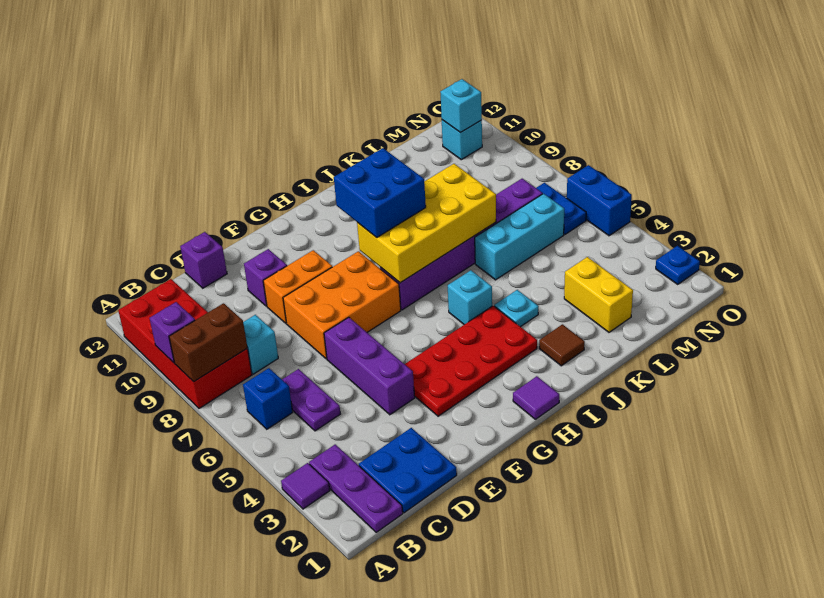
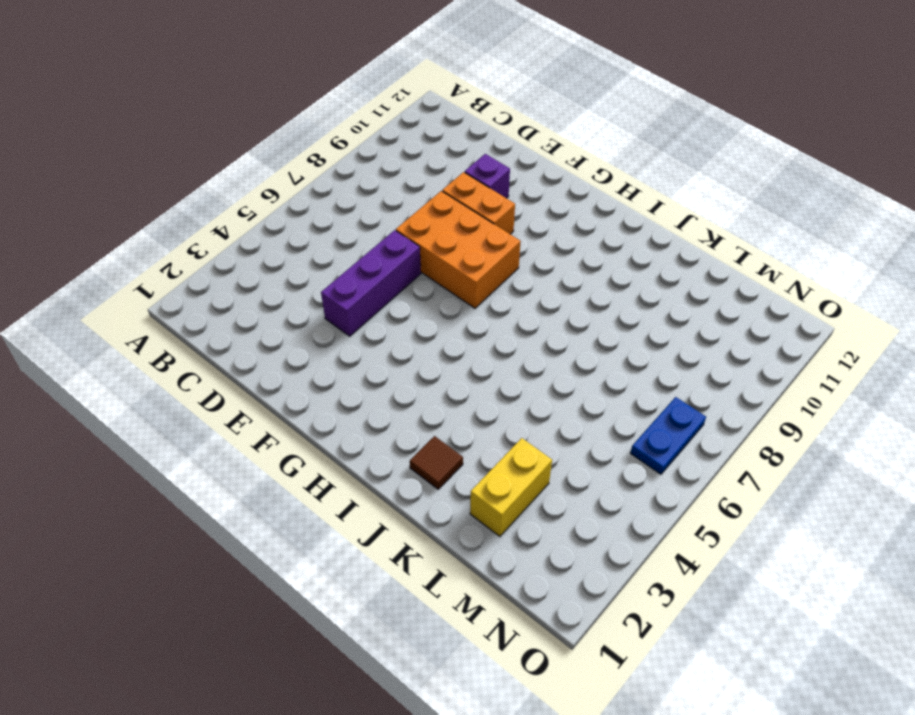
none -> purple tile A3 level 1
none -> red brick A8:B11 level 1
none -> purple plate B1:B3 level 1

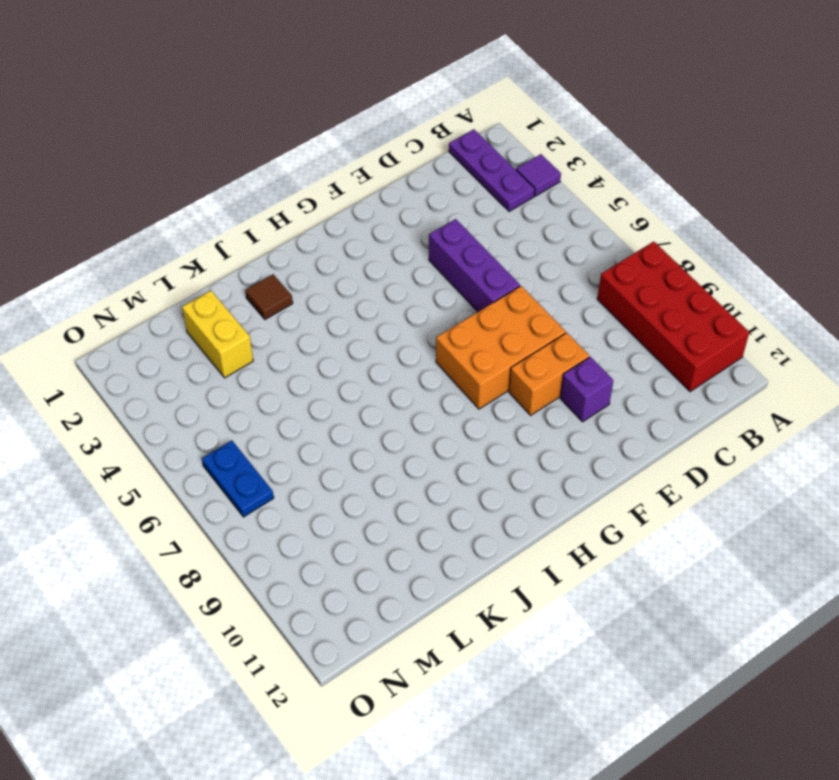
none -> blue brick B6 level 1
none -> blue plate C1:D2 level 1
none -> purple plate C5:C6 level 1

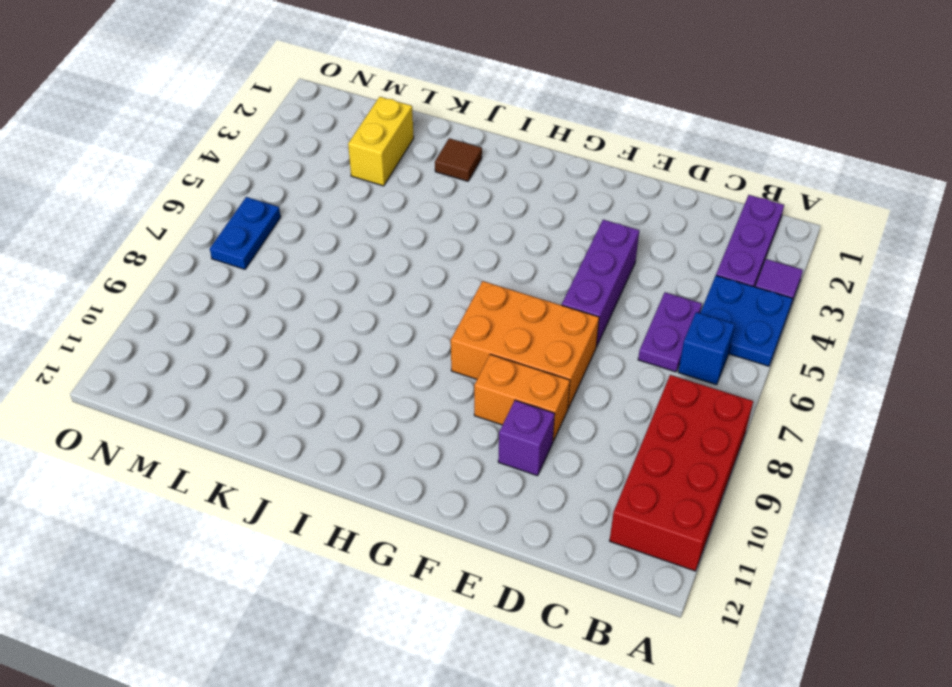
blue plate A4:B5 level 1 -> blue plate C1:D2 level 1
none -> cyan brick C8 level 1
none -> purple brick D12 level 1
none -> red plate F3:I4 level 1

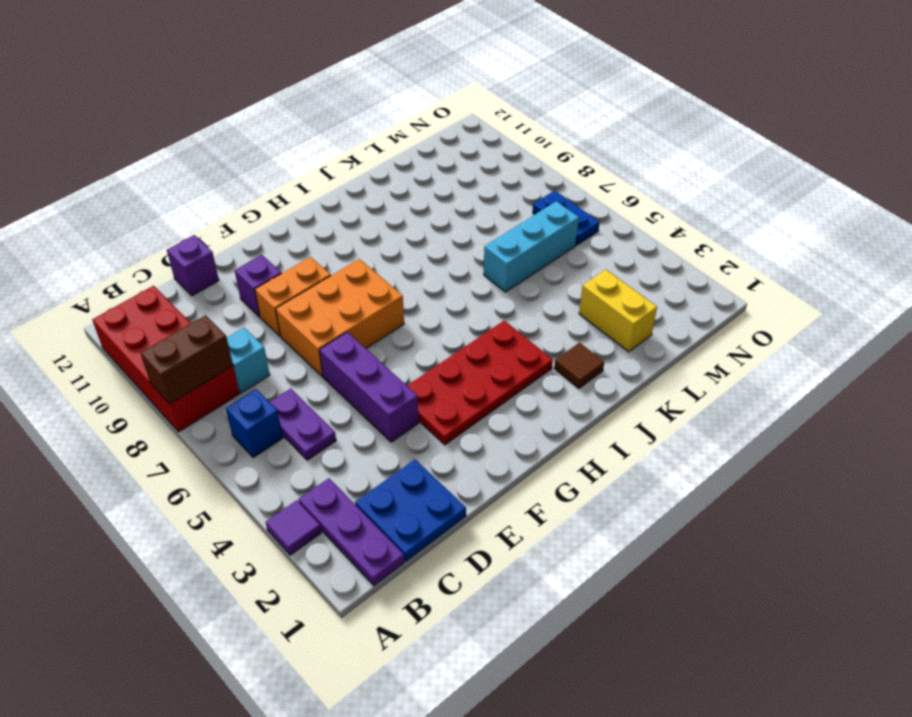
none -> purple tile H1 level 1
none -> purple brick H7:M7 level 1
none -> cyan brick I5 level 1

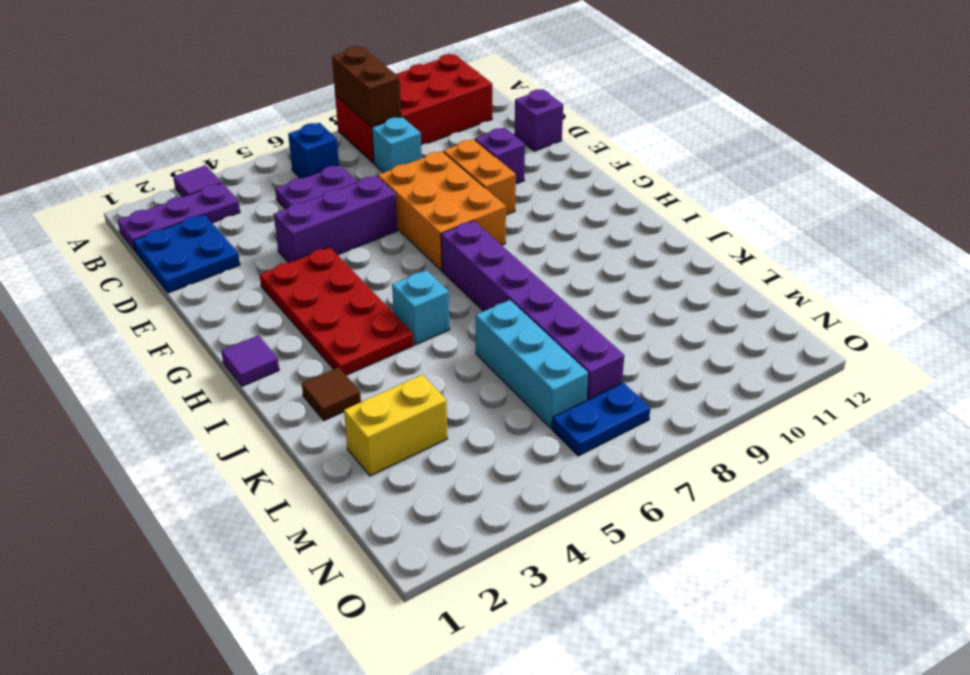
none -> cyan plate J4 level 1
none -> cyan brick N11 level 1
none -> blue plate O2 level 1

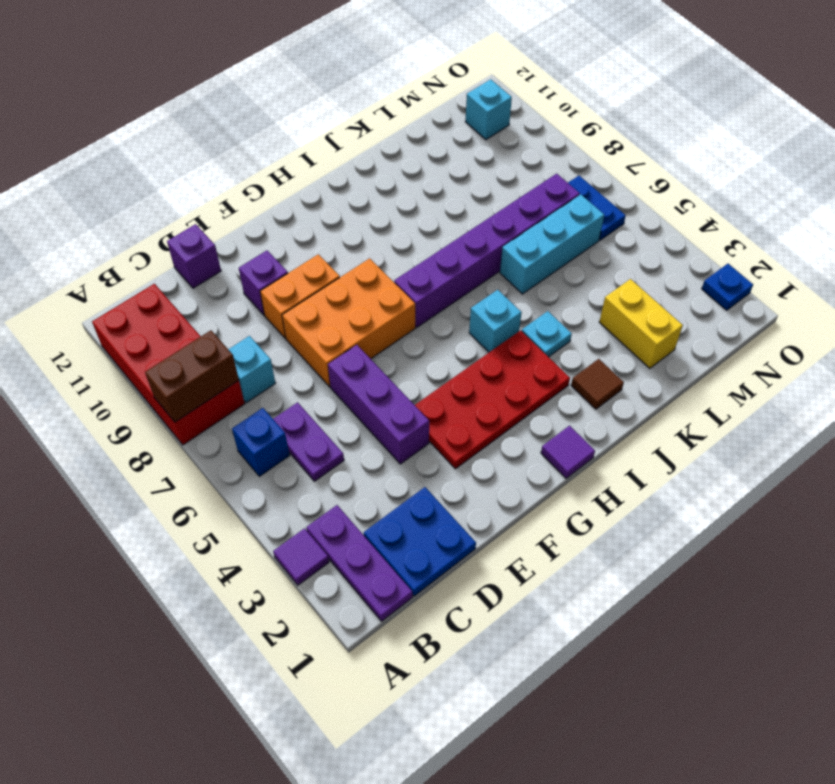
none -> blue brick O5:O6 level 1
none -> purple brick A9 level 2
none -> yellow brick H7:K8 level 2

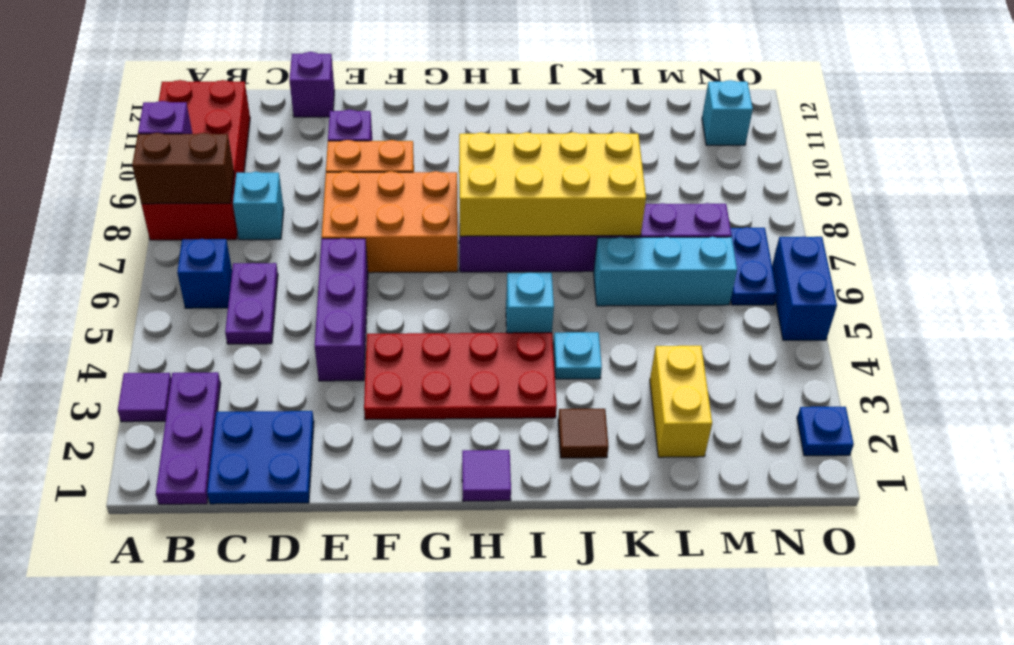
none -> cyan brick N11 level 2
none -> blue brick H8:I9 level 3

